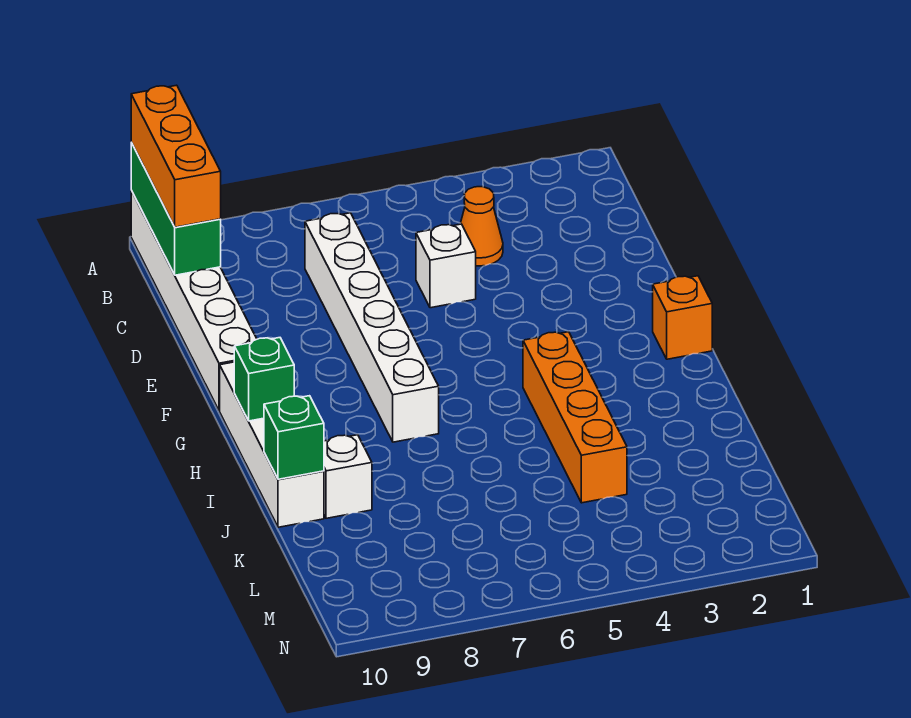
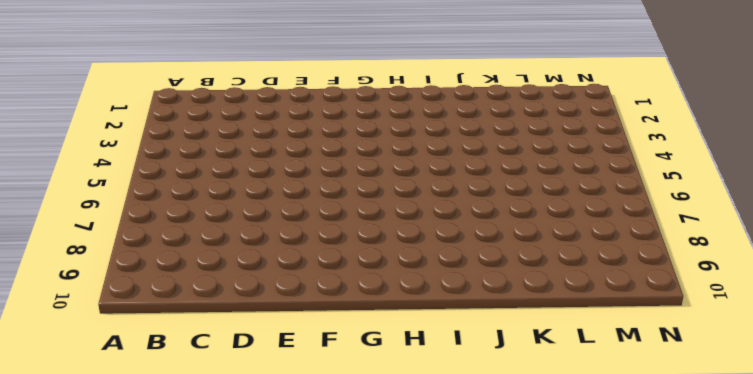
none -> white brick A10:F10 level 1
none -> orange cone C4 level 1
none -> white brick C7:H7 level 1

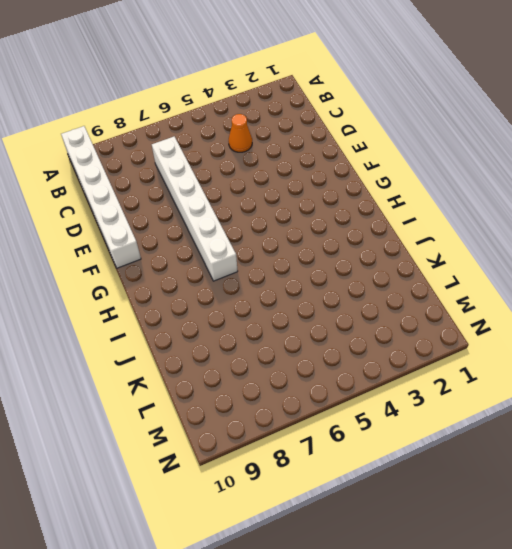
none -> white brick D5 level 1
none -> orange brick G1 level 1
none -> white brick G10:J10 level 1

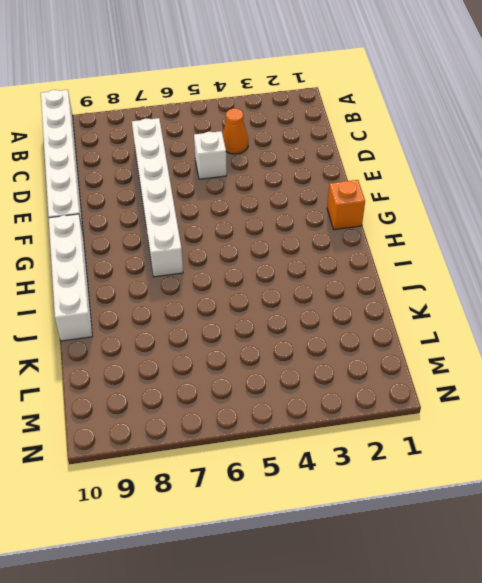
none -> orange brick H4:K4 level 1
none -> white brick J9 level 1
none -> green brick A10:C10 level 2

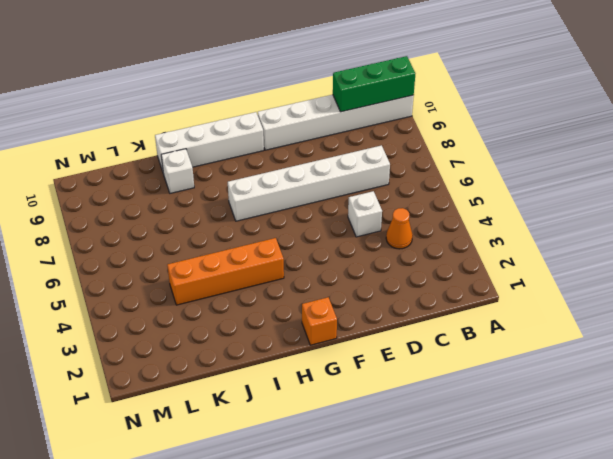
none -> green brick H10 level 2
none -> green brick J10 level 2
none -> orange brick A10:C10 level 3

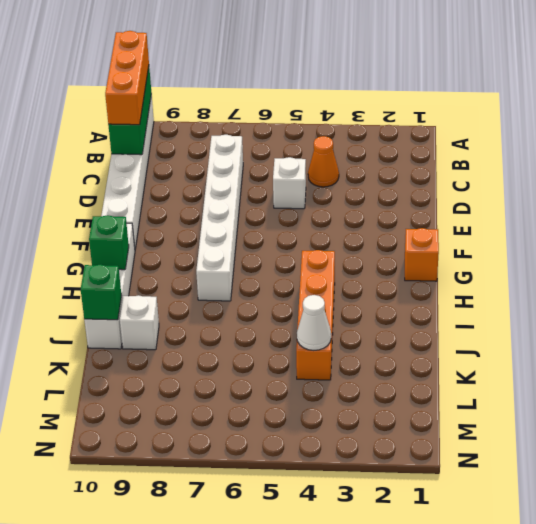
white cone K4 level 2 -> none

